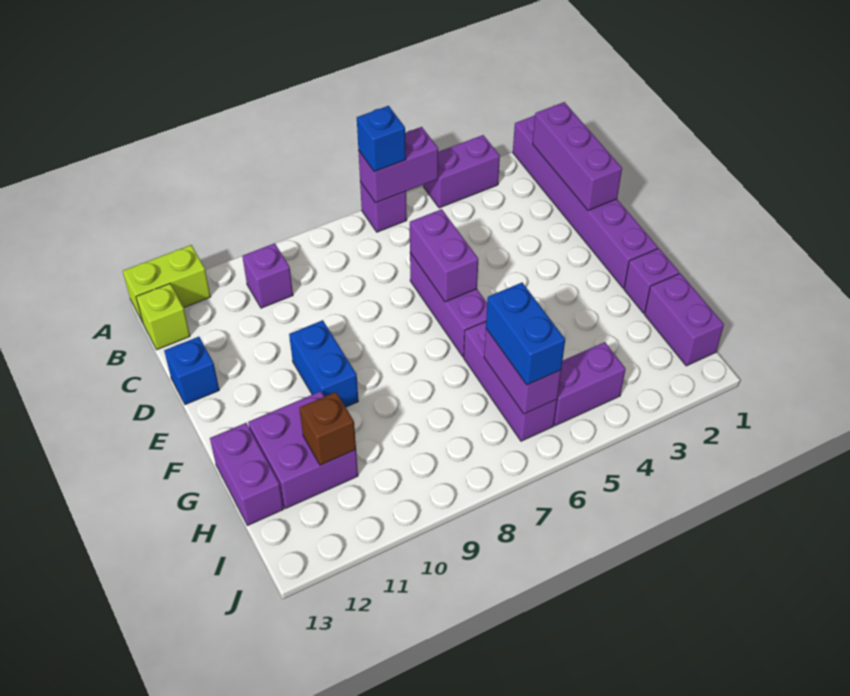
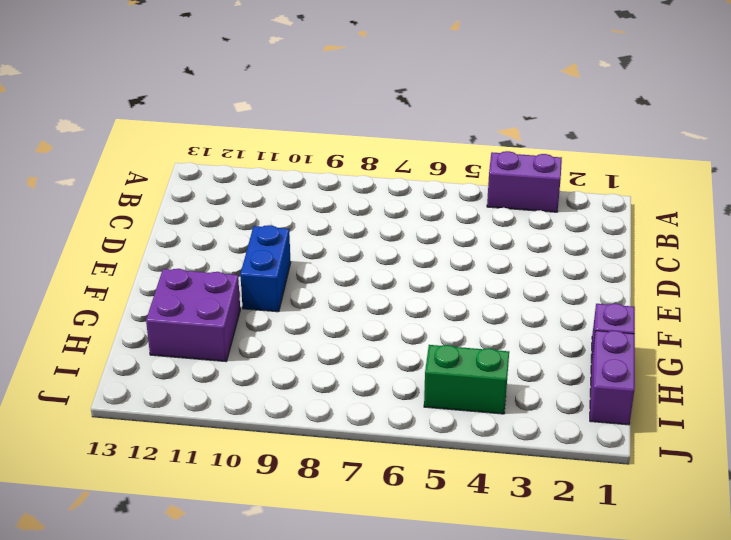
green brick I4:I5 level 1 -> purple brick I4:I5 level 1
none -> purple brick A1:F1 level 1
none -> purple brick A6 level 1
none -> lime brick A12:A13 level 1

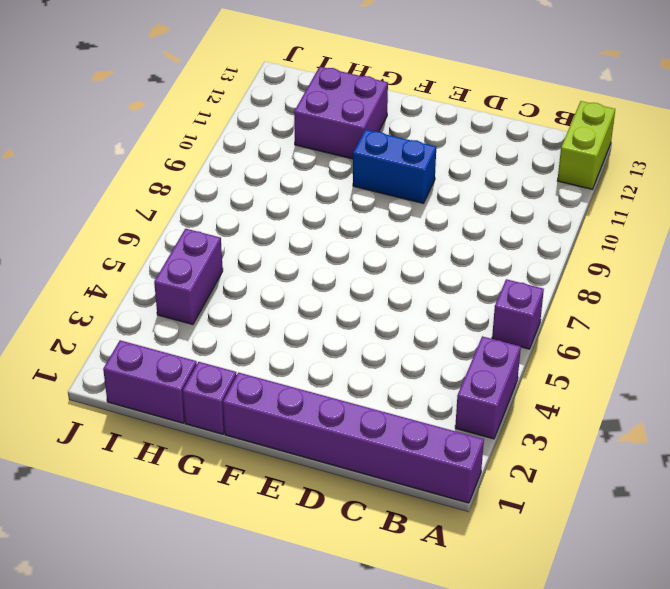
none -> purple brick B10 level 1
none -> lime brick B13 level 1
none -> purple brick D6:F6 level 1

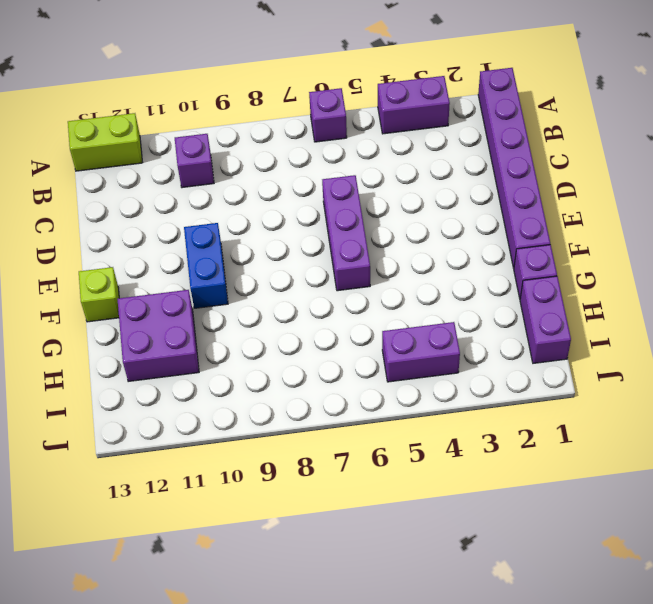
lime brick F13 level 1 -> lime brick B13 level 1
none -> blue brick D13 level 1
none -> purple brick G6:I6 level 1
none -> purple brick G13:H13 level 1

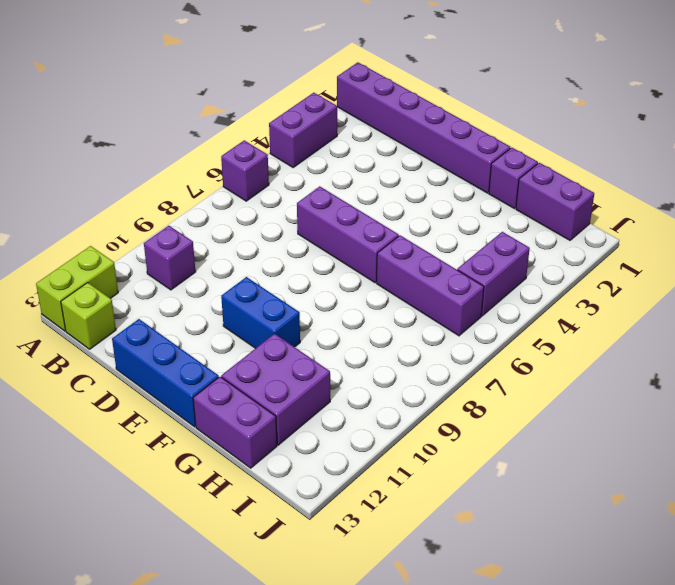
blue brick D13:F13 level 1 -> blue brick D13 level 1
none -> purple brick A5:A6 level 2
none -> purple brick B1:D1 level 2
none -> purple brick D6:E6 level 2

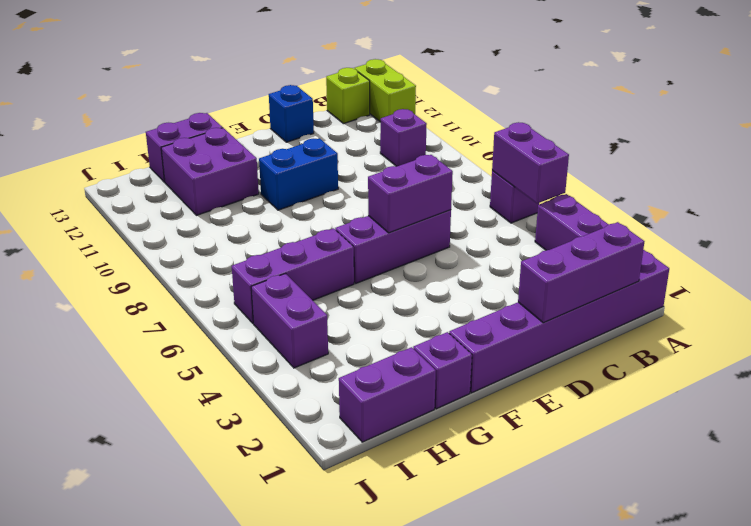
none -> purple brick H6:I6 level 2
none -> brown brick H11 level 2
none -> blue brick A6 level 3

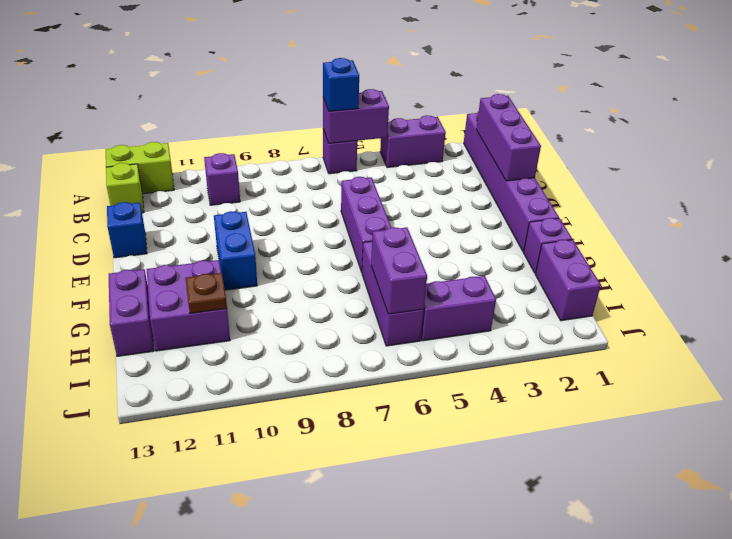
brown plate H11 level 2 -> brown brick H11 level 2
none -> purple brick D6:E6 level 2
none -> blue brick H6:I6 level 3

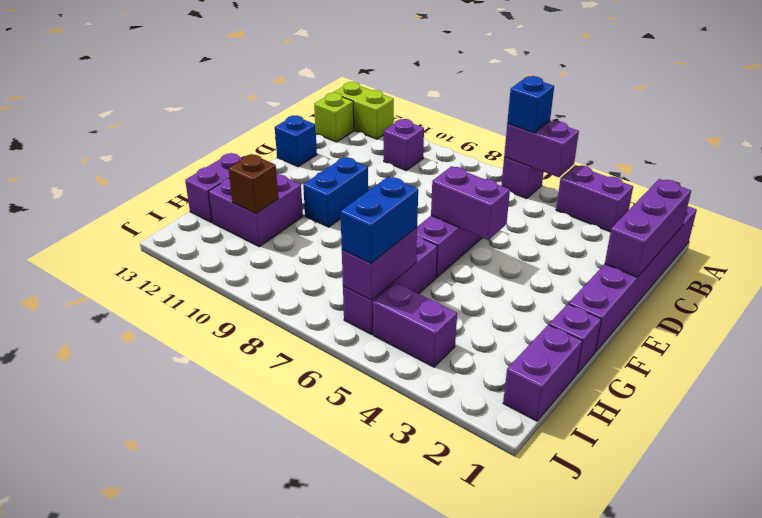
purple brick E5:E6 level 2 -> purple brick D6:E6 level 2

